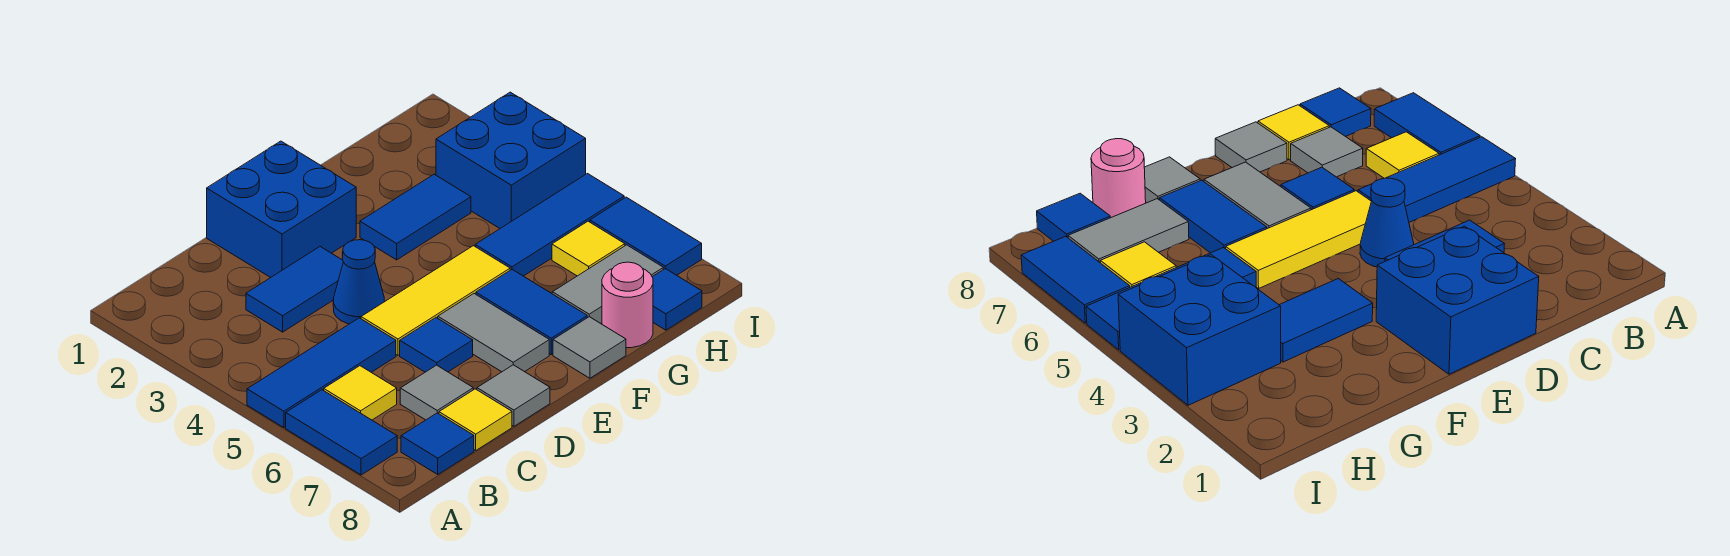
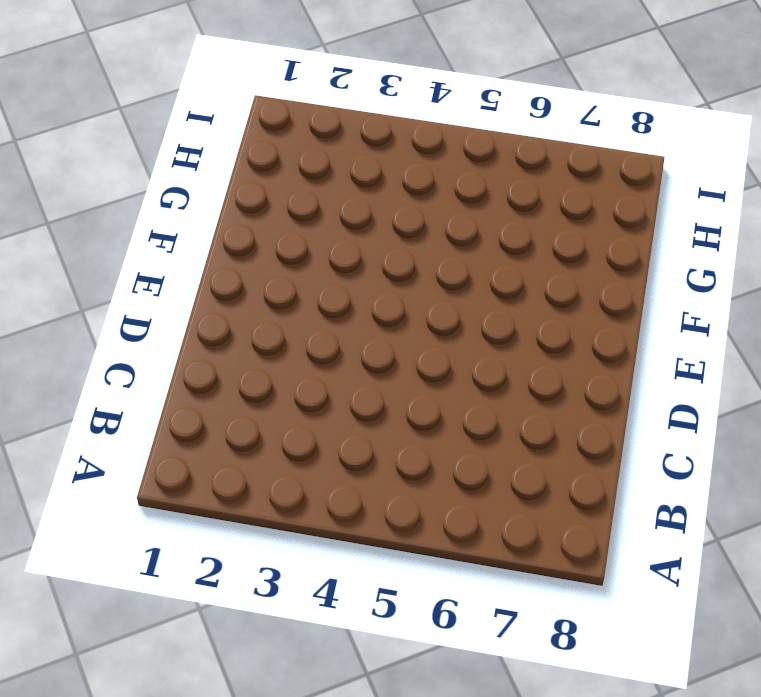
none -> blue tile A5:C5 level 1
none -> blue tile A6:A7 level 1
none -> yellow tile B6 level 1

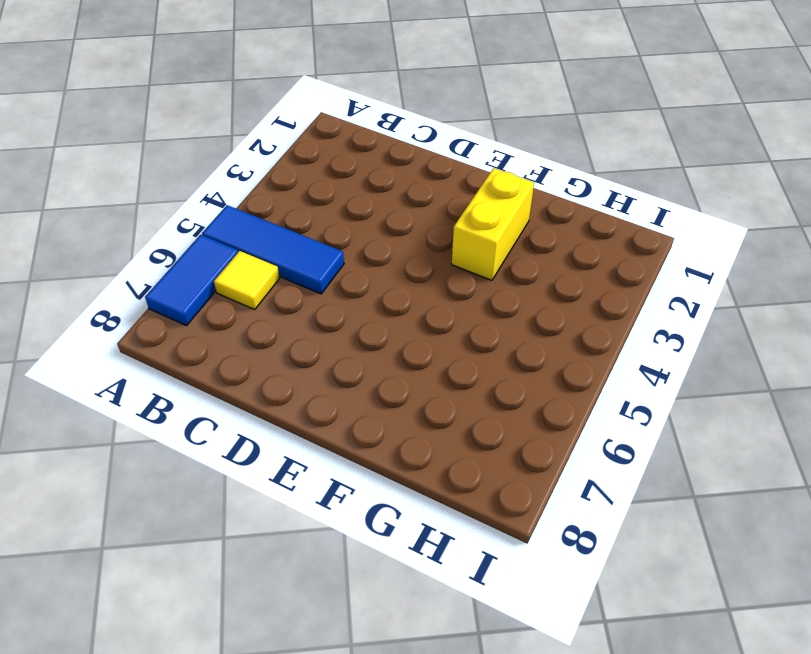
yellow brick F2:F3 level 1 -> blue tile F3:G3 level 1
none -> blue tile B8 level 1
none -> blue tile C3:D3 level 1
none -> grey tile C7 level 1

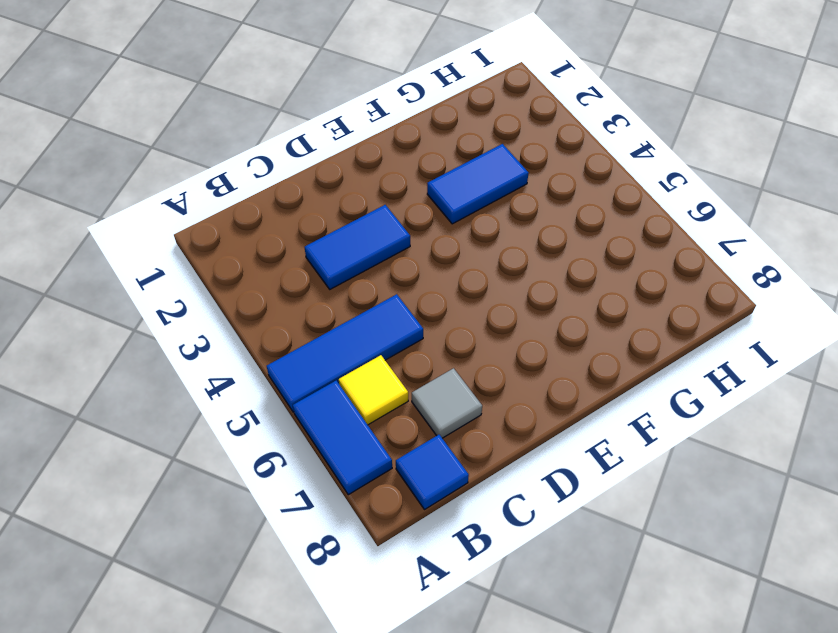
none -> yellow tile C8 level 1
none -> blue brick D1:E2 level 1
none -> blue cone D4 level 1

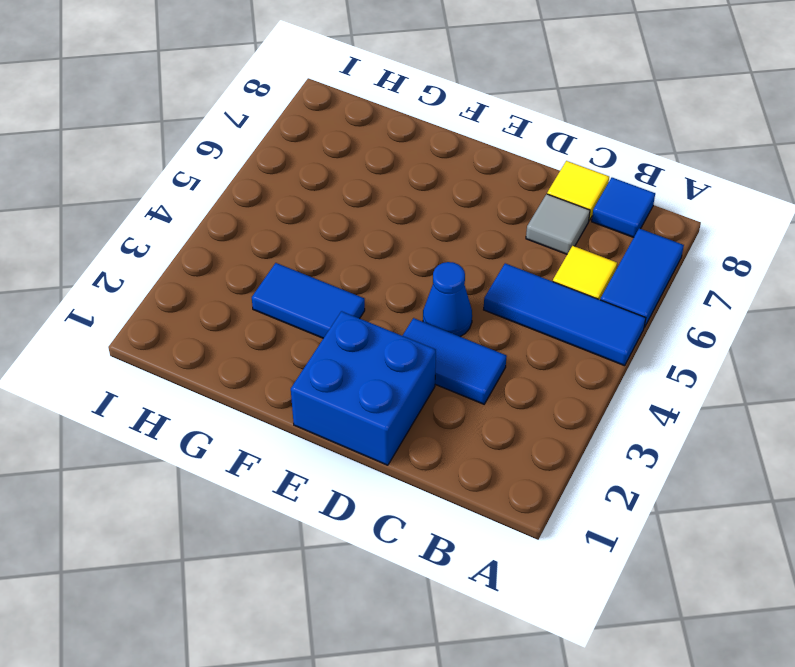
none -> yellow tile D5:F5 level 1
none -> blue tile D6 level 1
none -> grey tile D8 level 1

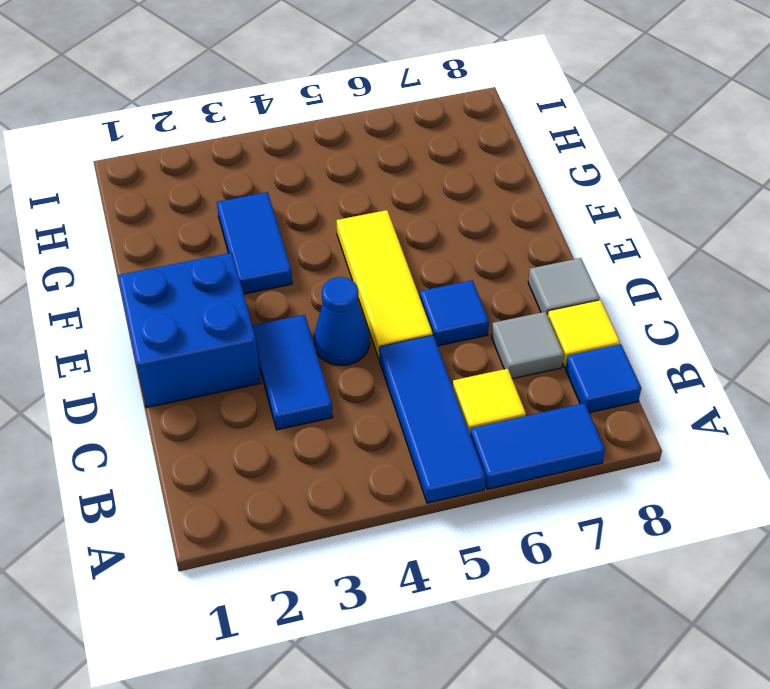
none -> grey tile E6:E7 level 1
none -> blue tile F6:F7 level 1
none -> grey tile F8 level 1

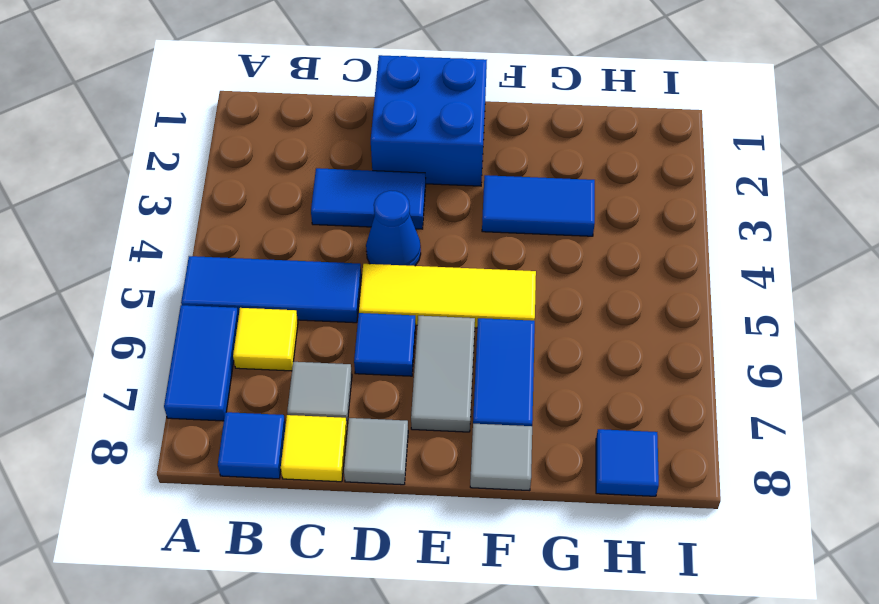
none -> blue tile G5:I5 level 1
none -> grey tile G7:H7 level 1
none -> pink round brick G8 level 1

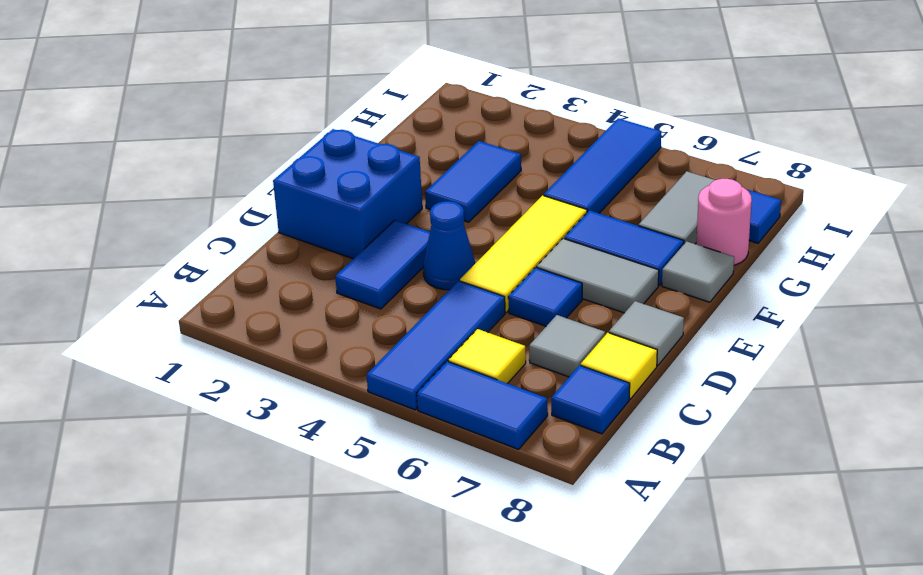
none -> blue brick H3:I4 level 1
none -> yellow tile H6 level 1
none -> blue tile I6:I7 level 1

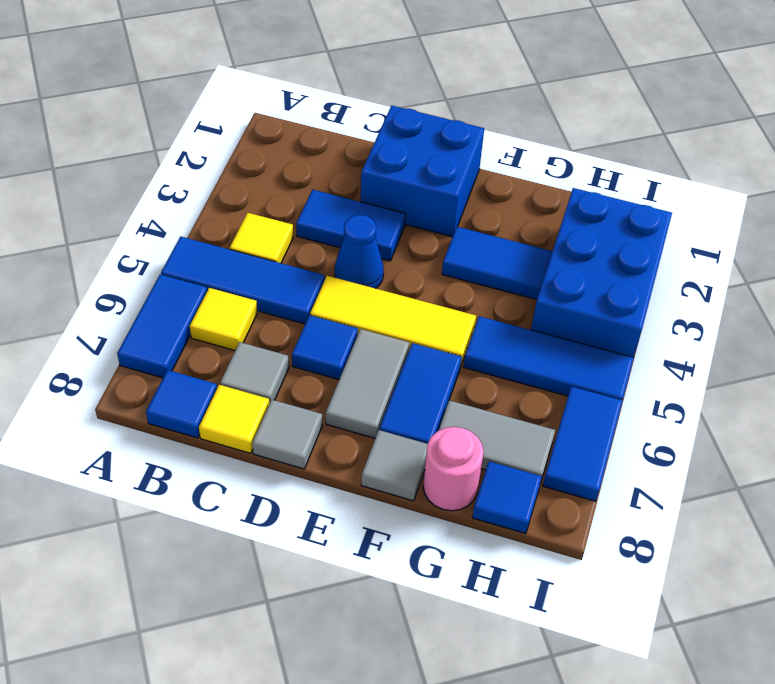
yellow tile B4 level 1 -> yellow tile H6 level 1
blue brick H2:I4 level 1 -> blue brick H3:I4 level 1

